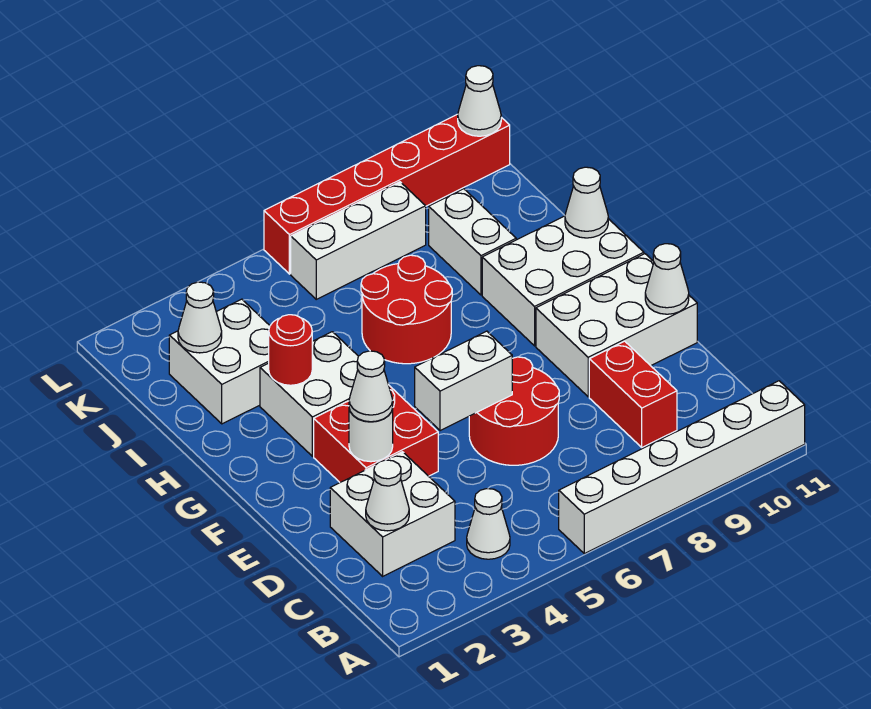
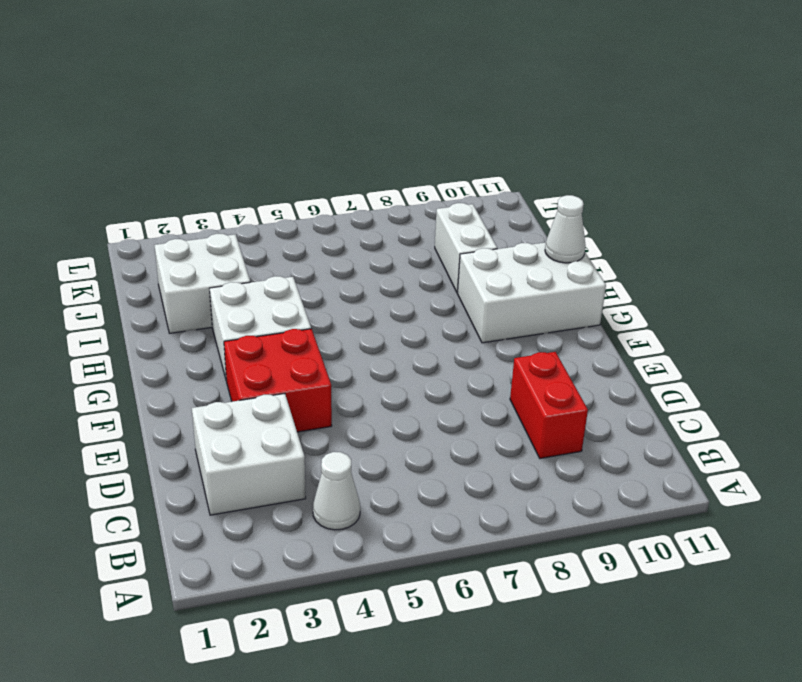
none -> white brick A6:A11 level 1
none -> red round brick D6:E7 level 1
none -> white brick E9:F11 level 1

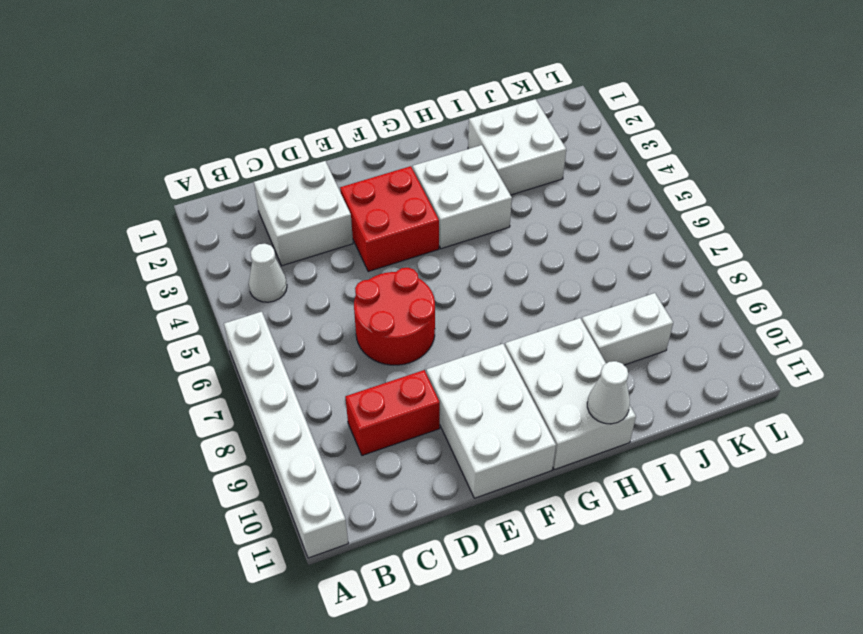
none -> red round brick H6:I7 level 1
none -> white brick K6:K8 level 1
none -> red brick L6:L11 level 1

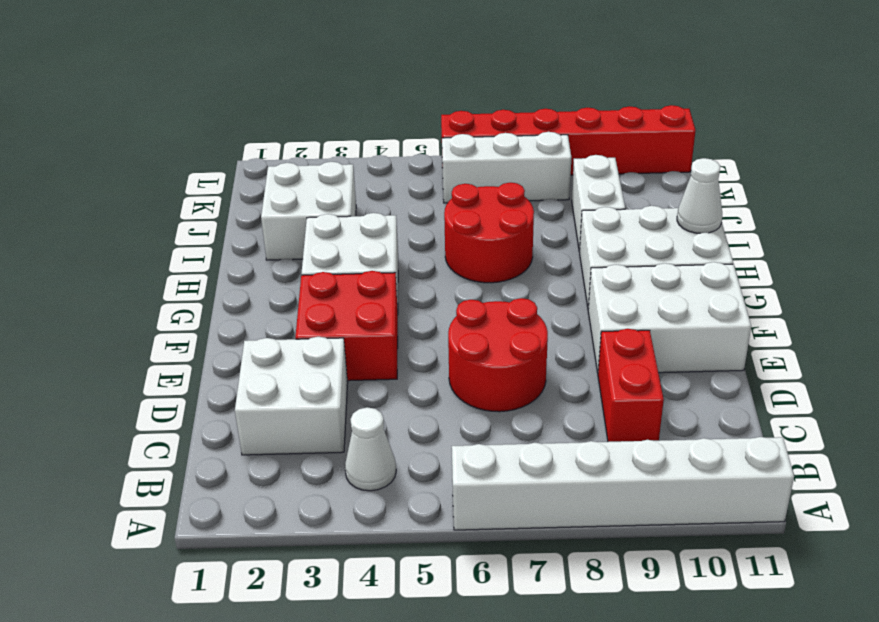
none -> white cone C2 level 2
none -> white round brick E3 level 2
none -> white brick E5:E6 level 2

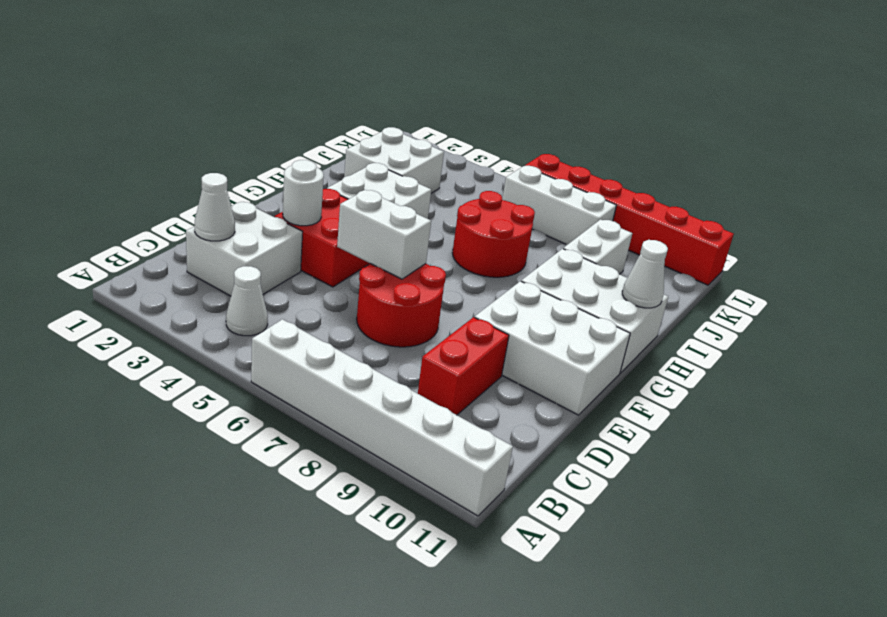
none -> white cone E11 level 2
none -> red round brick H3 level 2
none -> white cone J2 level 2

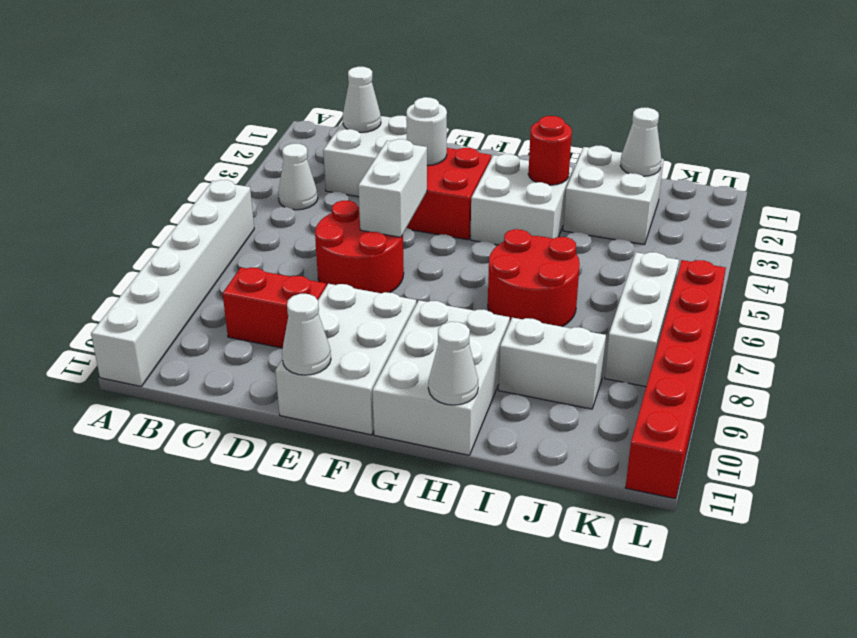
none -> white cone L11 level 2
none -> white cone E3 level 3

